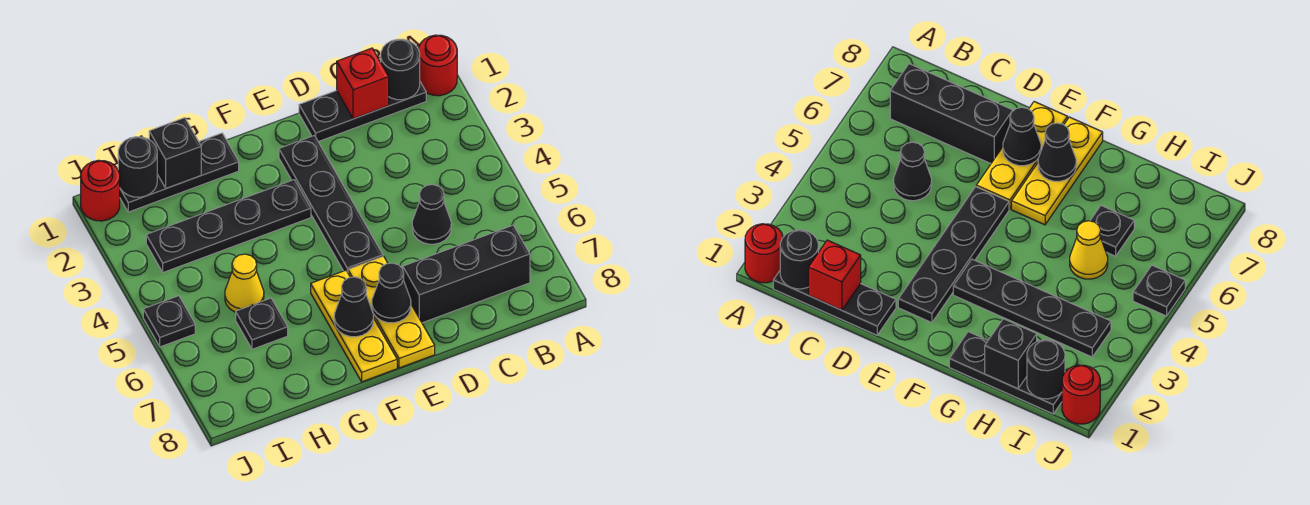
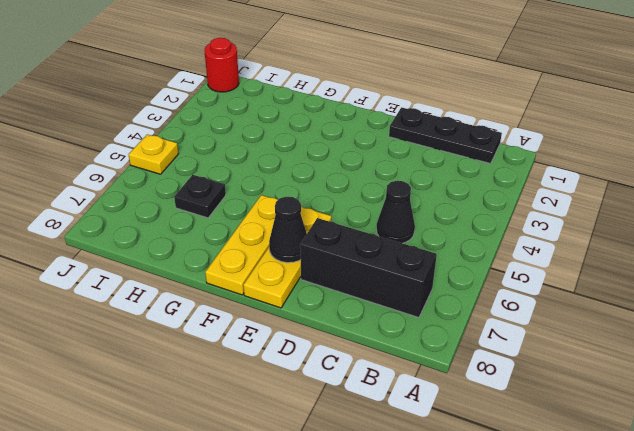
yellow plate J5 level 1 -> black plate J5 level 1
none -> red round brick A1 level 1
none -> black plate E2:E5 level 1
none -> black plate F3:I3 level 1

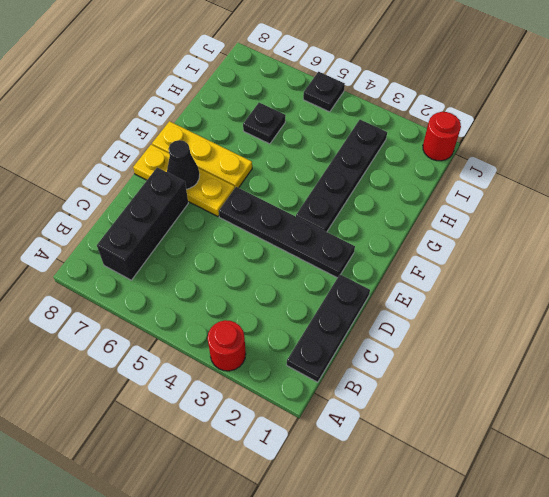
red round brick A3 level 1 -> red round brick A1 level 1
none -> black cone C5 level 1
none -> black plate G1:I1 level 1
none -> yellow cone H5 level 1

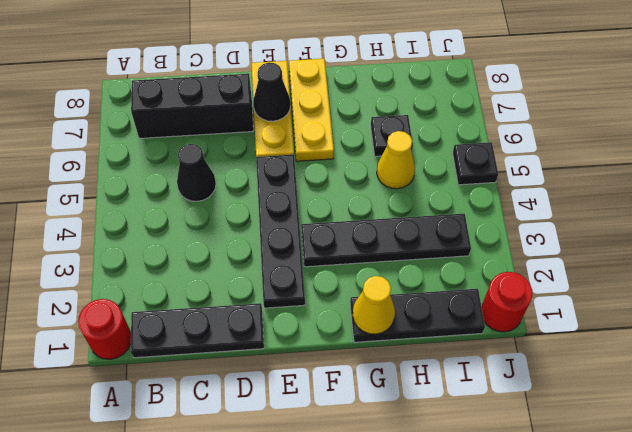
yellow cone G1 level 2 -> none
none -> black round brick B1 level 2
none -> red brick C1 level 2
none -> black cone F7 level 2

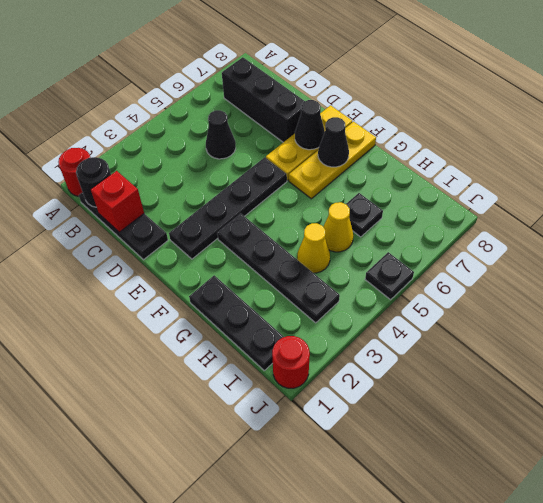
yellow cone H4 level 1 -> none
none -> black brick H1 level 2
none -> black round brick I1 level 2

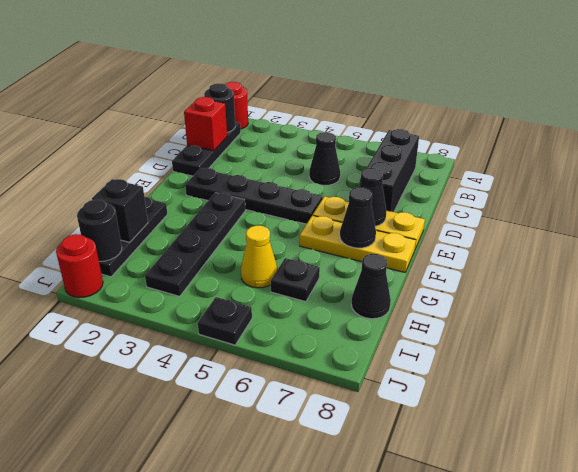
black cone H8 level 1 -> none

